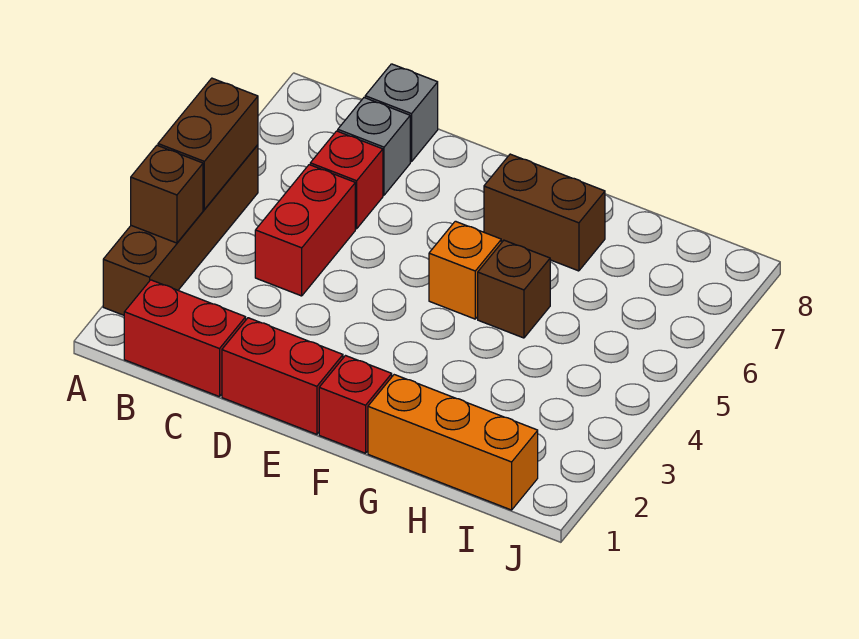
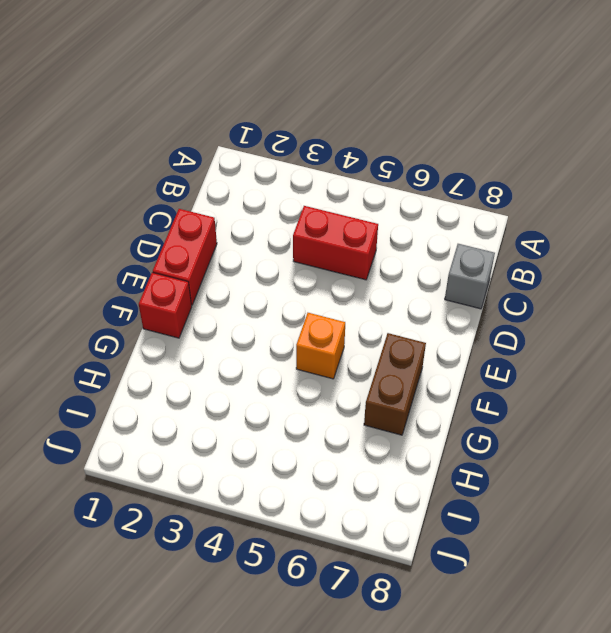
none -> brown brick A2:A5 level 1
none -> red brick B1:C1 level 1
none -> red brick C6 level 1

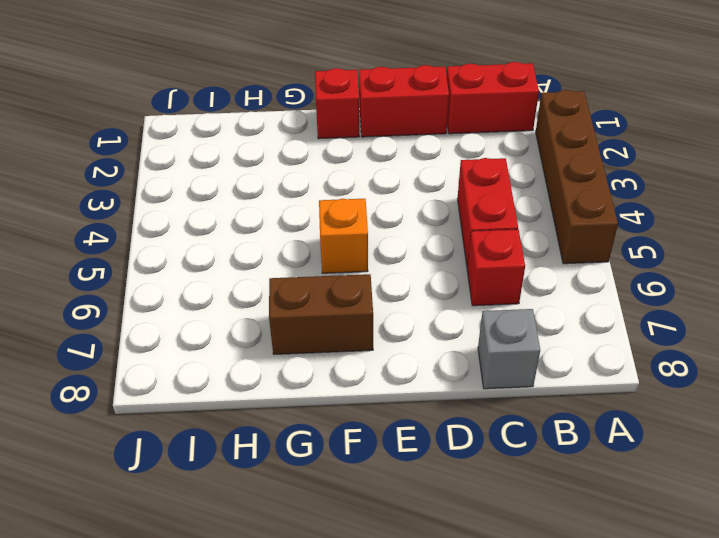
none -> grey brick C7 level 1
none -> orange brick G1:I1 level 1
none -> brown brick G5 level 1

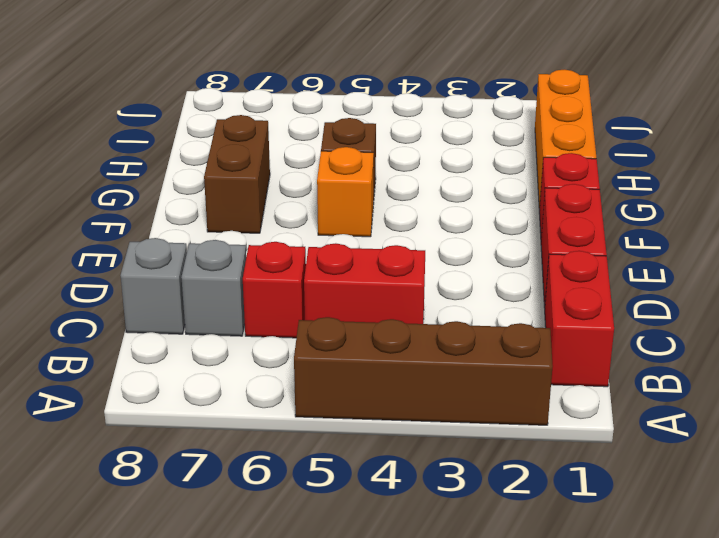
none -> brown brick A3 level 2
none -> brown brick A4:A5 level 2

